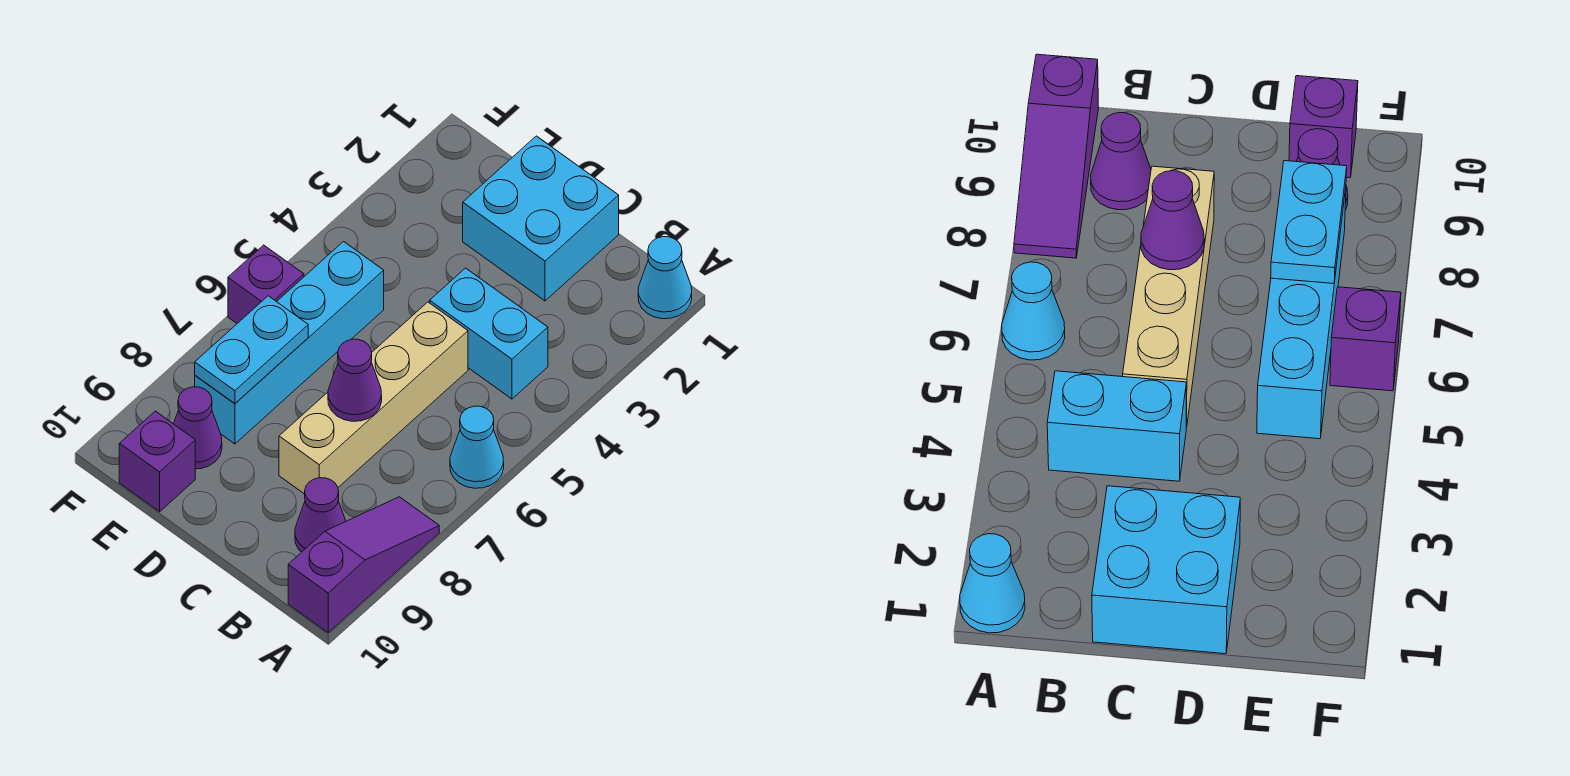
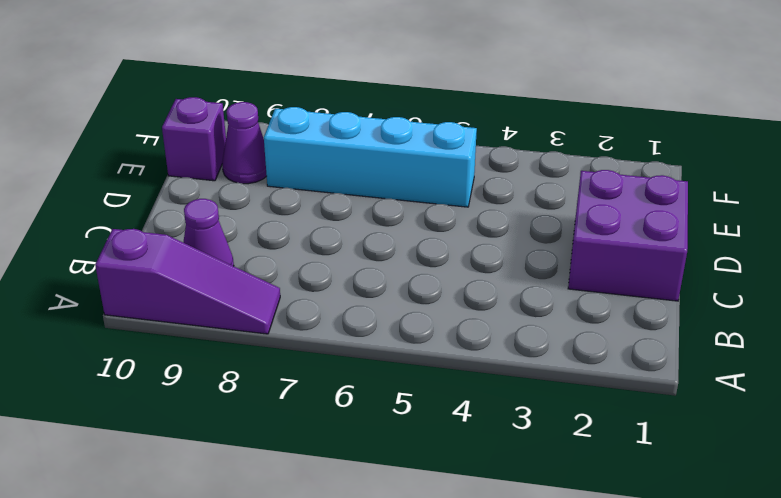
purple brick C1:D2 level 1 -> cyan brick C1:D2 level 1
none -> cyan cone A1 level 1
none -> cyan cone A6 level 1
none -> cyan brick B4:C4 level 1

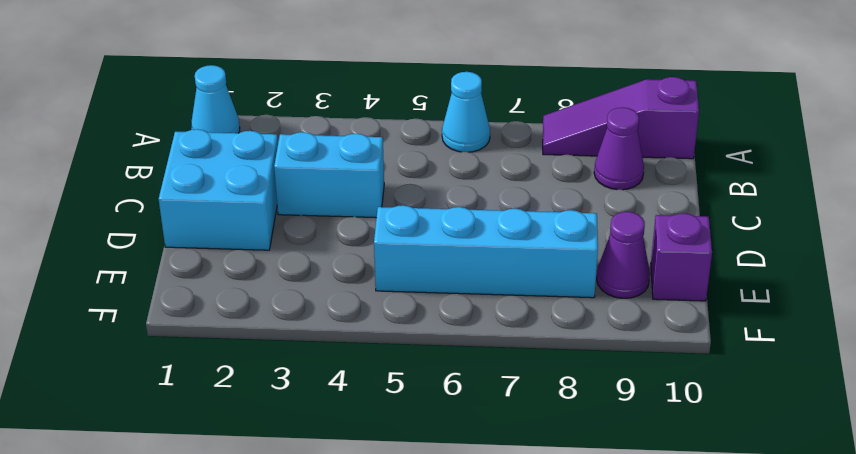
cyan brick C3:C4 level 1 -> cyan brick B4:C4 level 1
none -> tan brick C5:C8 level 1
none -> purple brick F6 level 1
none -> purple cone C7 level 2

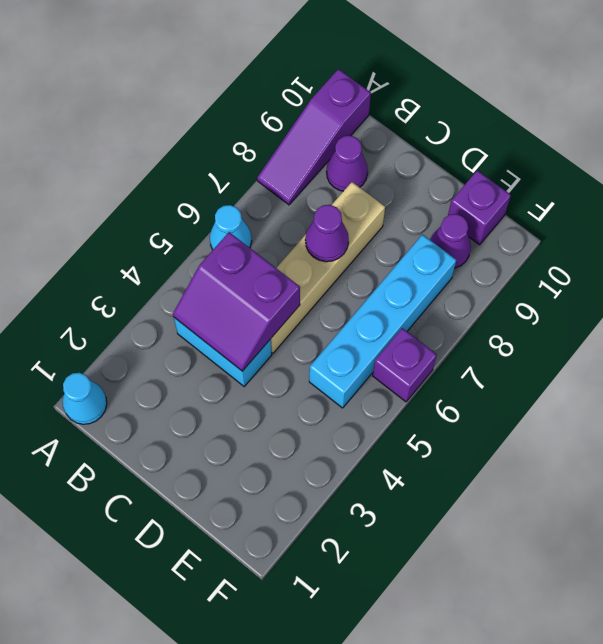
purple slope B4:C5 level 2 top 5 -> none
none -> cyan brick C1:D2 level 1
none -> cyan plate E7:E8 level 2

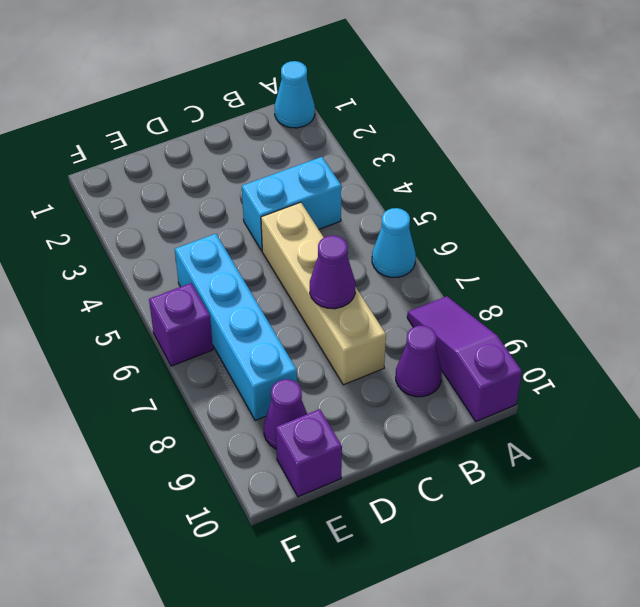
none -> cyan brick C1:D2 level 1
none -> cyan plate E7:E8 level 2

